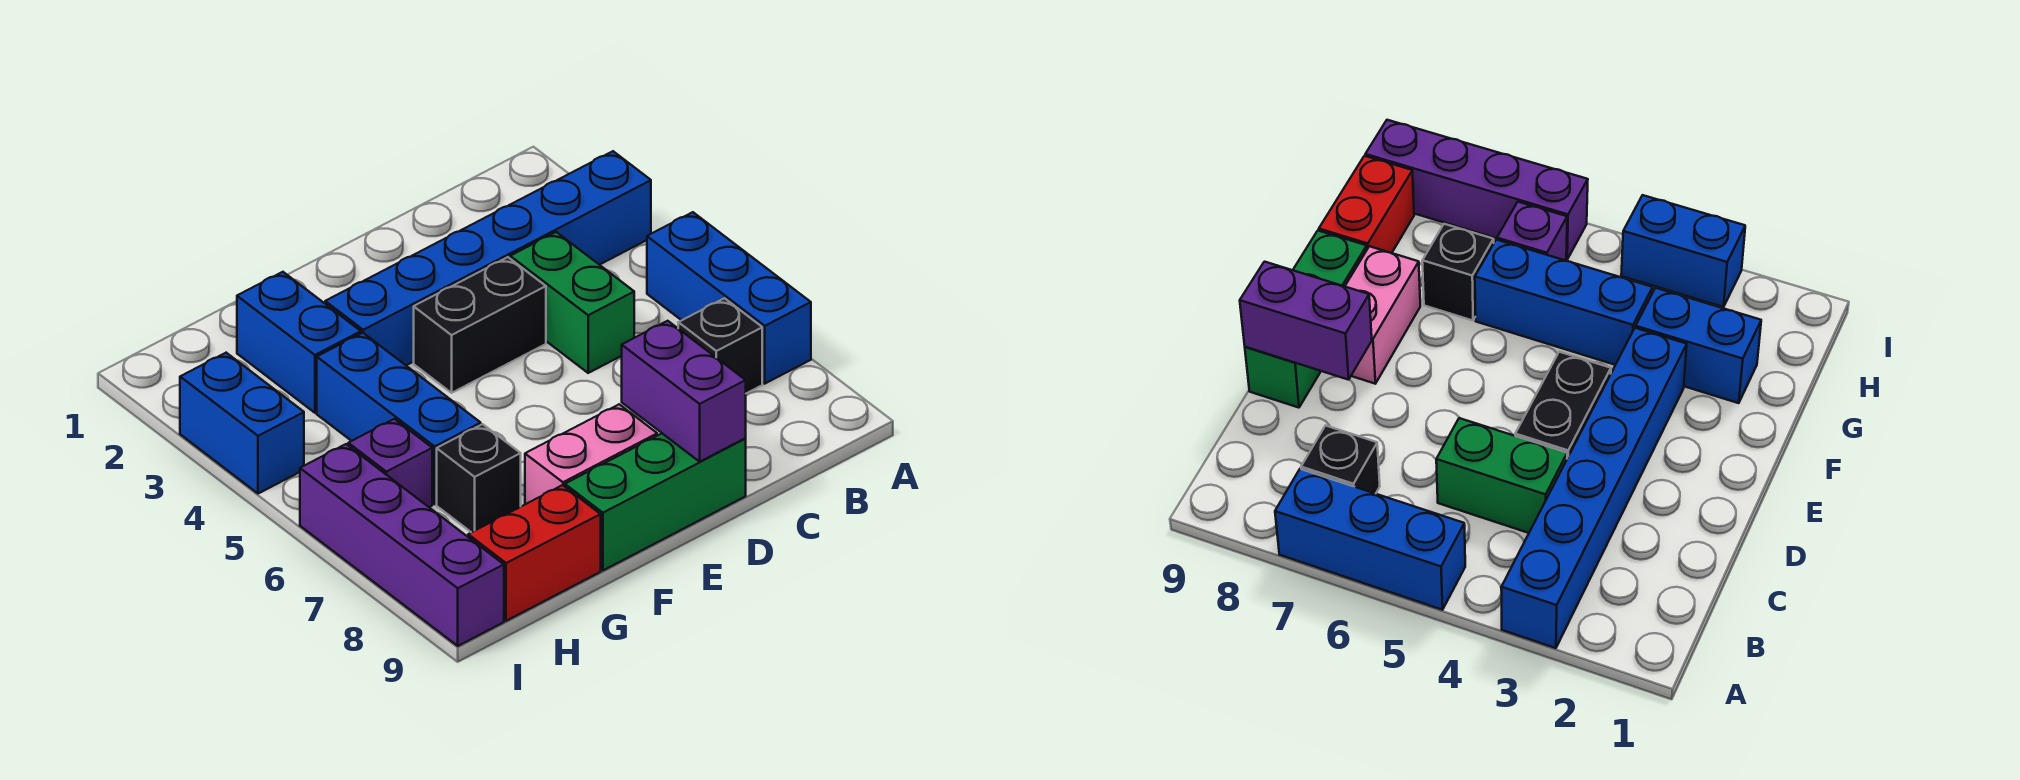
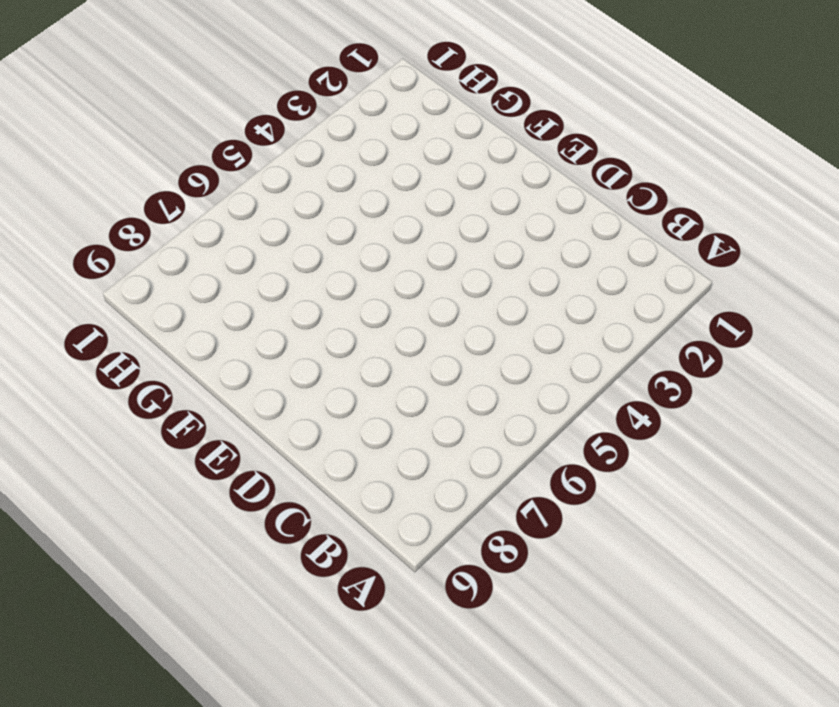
none -> blue brick A3:F3 level 1
none -> blue brick A5:A7 level 1
none -> black brick B7 level 1

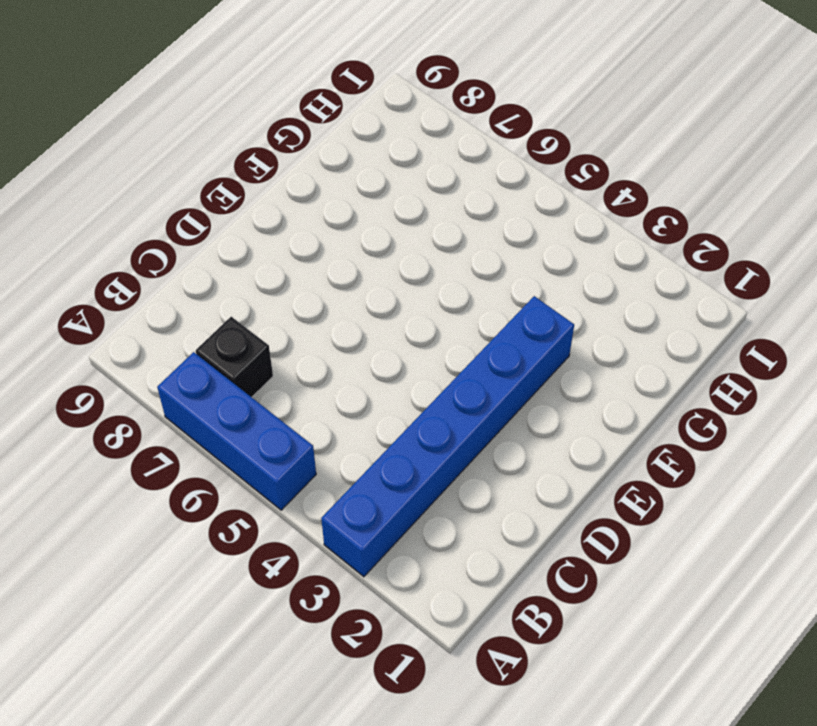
none -> green brick C4:C5 level 1
none -> black brick D4:E4 level 1
none -> green brick D9:F9 level 1

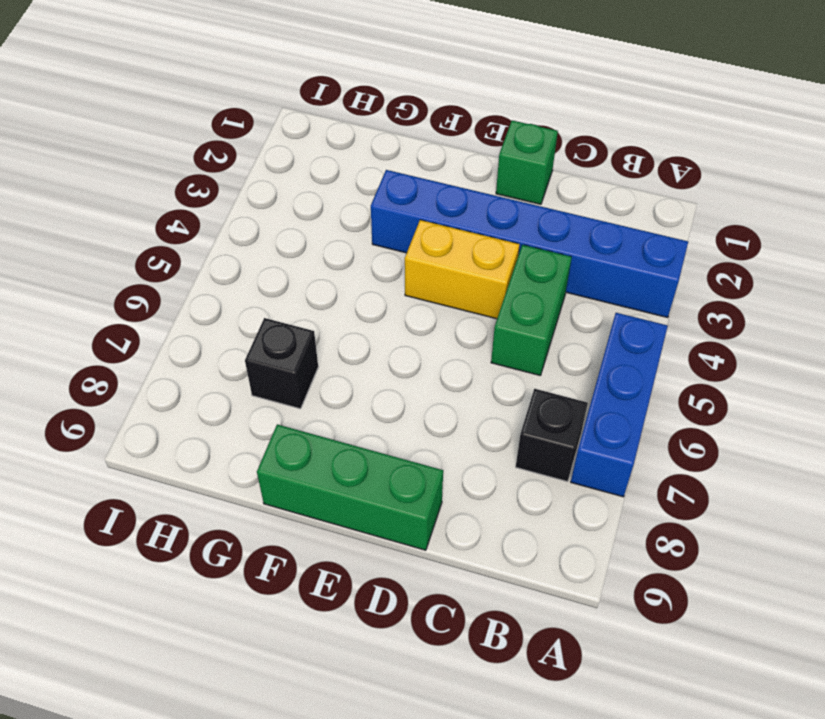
green brick D1 level 1 -> none
yellow brick D4:E4 level 1 -> black brick D4:E4 level 1
none -> pink brick E8:F8 level 1
none -> blue brick G2:G3 level 1
none -> blue brick G4:G6 level 1

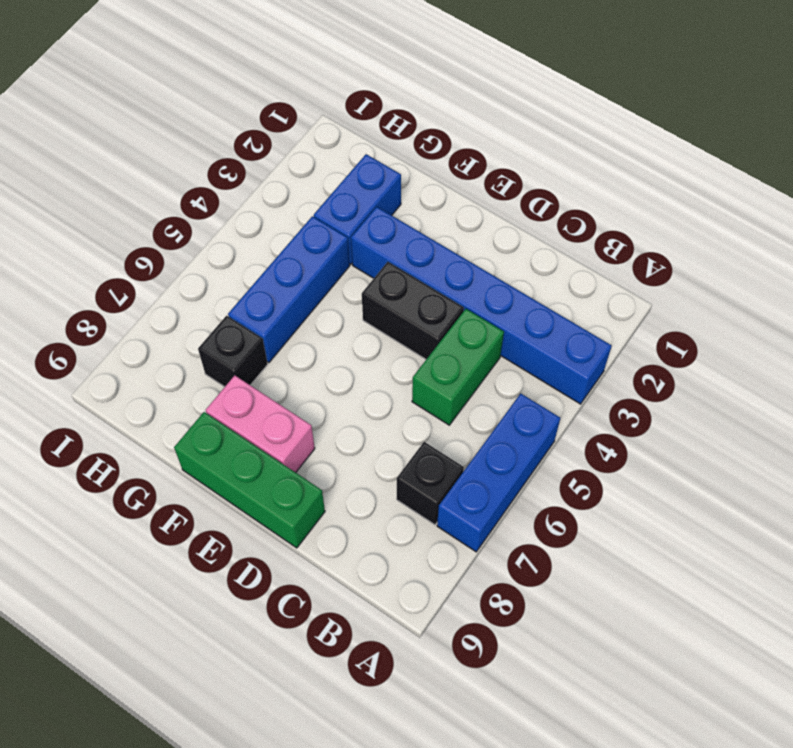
none -> red brick G9:H9 level 1
none -> purple brick H6 level 1
none -> blue brick I3:I4 level 1

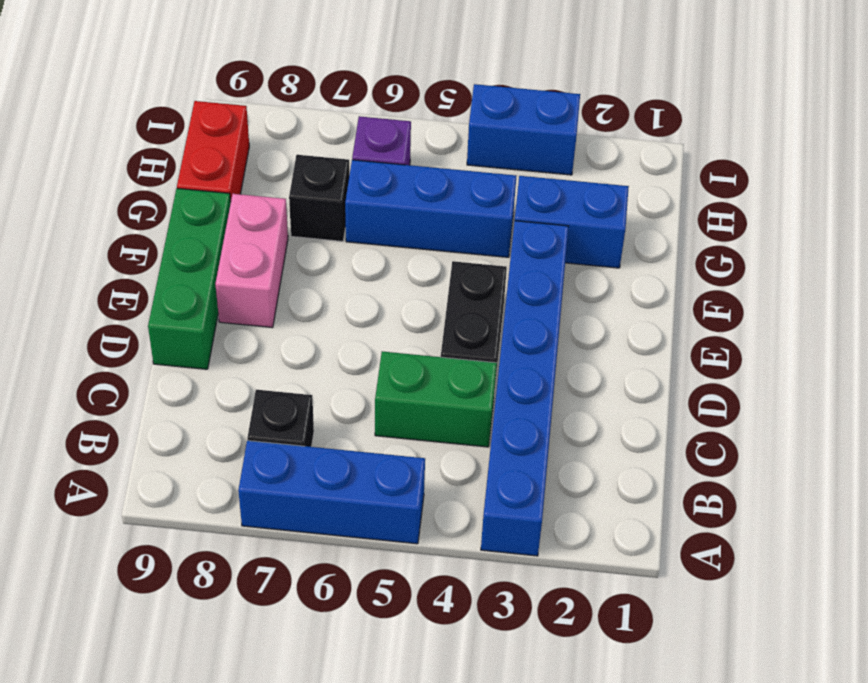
none -> purple brick I6:I9 level 1
none -> purple brick D8:D9 level 2

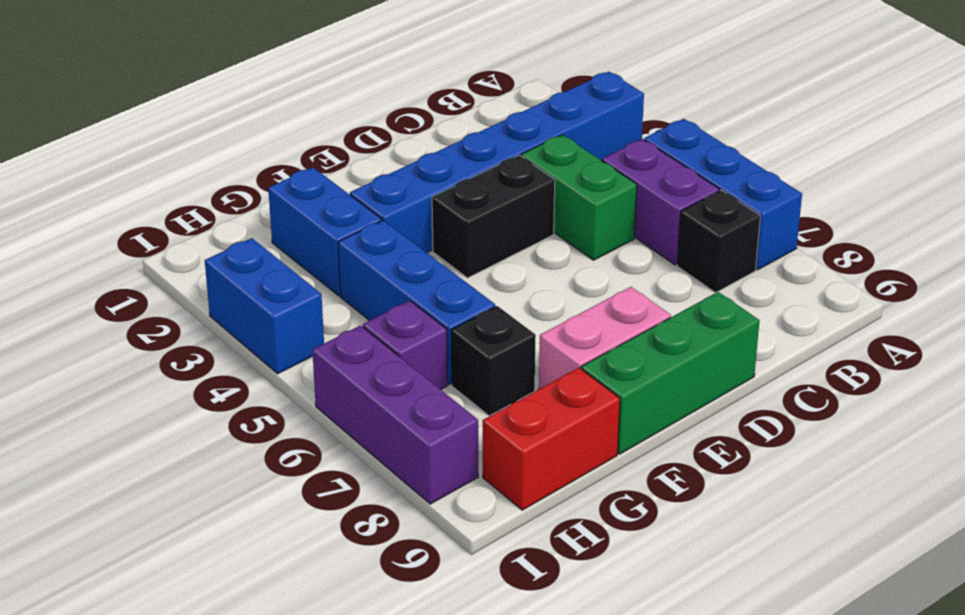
purple brick B5:B6 level 1 -> purple brick D8:D9 level 2
purple brick I6:I8 level 1 -> purple brick I6:I9 level 1

